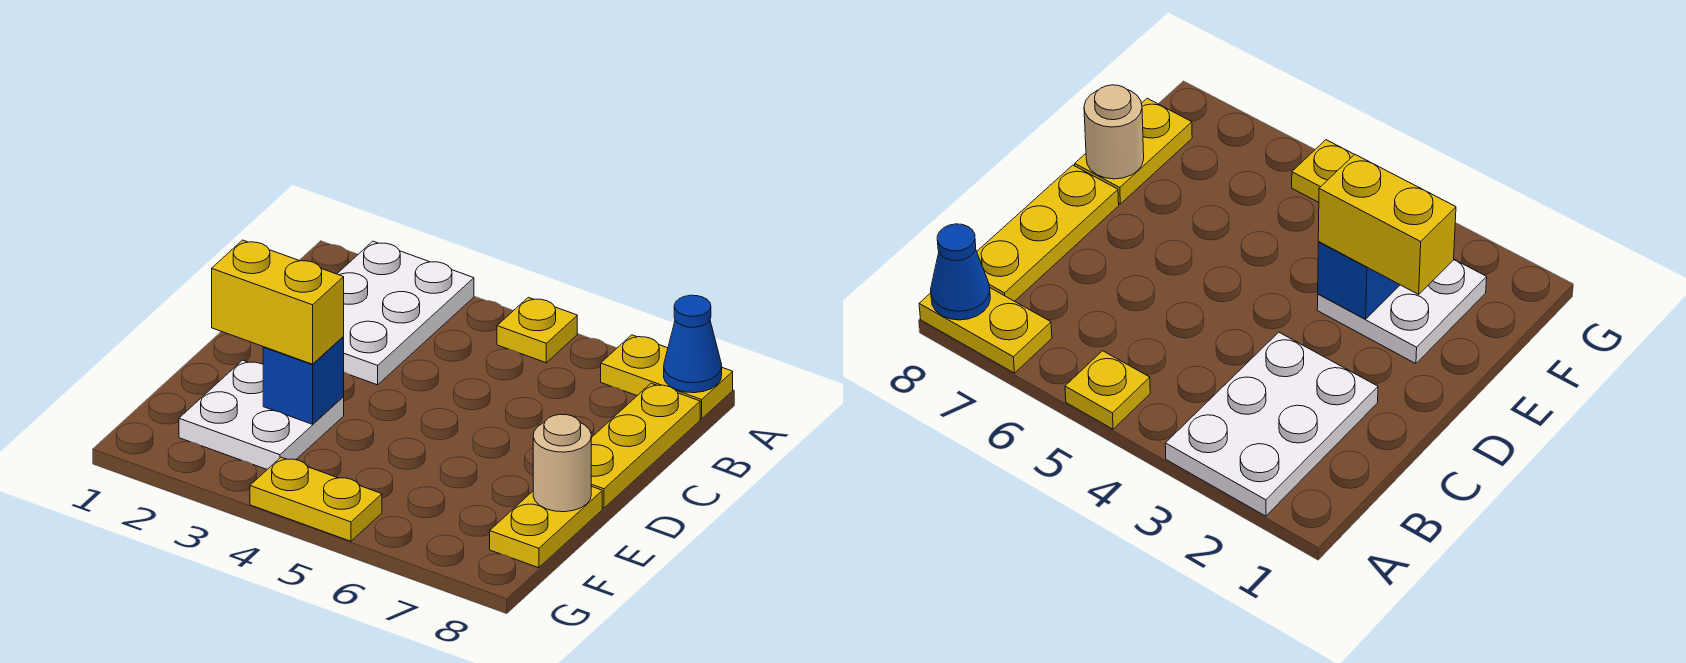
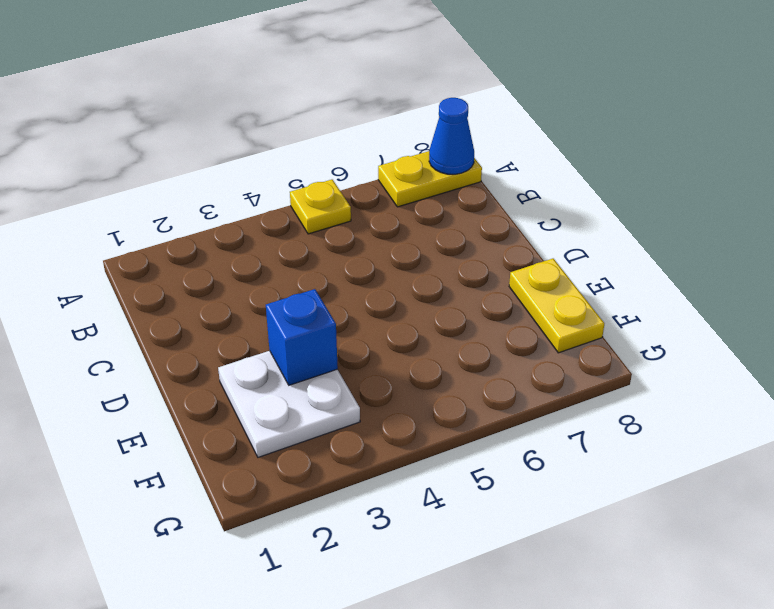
none -> white plate A2:C3 level 1
none -> yellow plate B8:D8 level 1

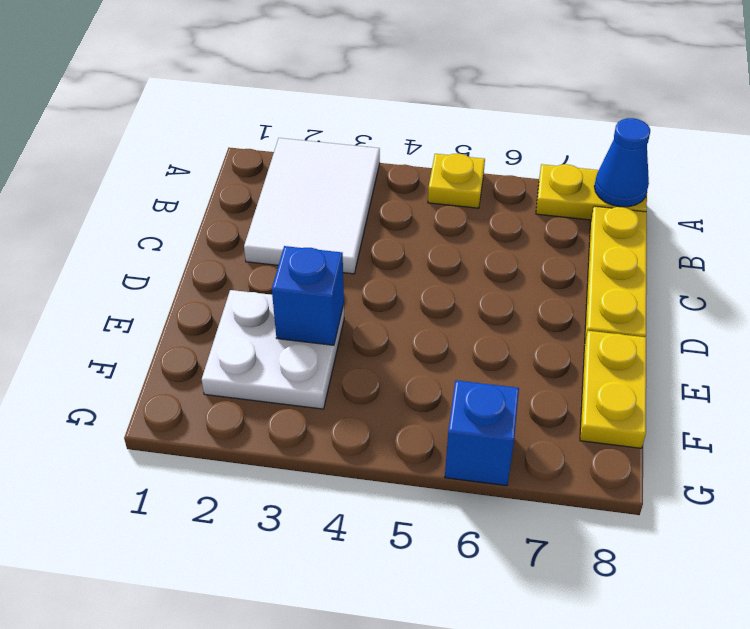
white tile A2:C3 level 1 -> white plate A2:C3 level 1
blue brick G6 level 1 -> none
none -> yellow plate G4:G5 level 1
none -> tan round brick E8 level 2

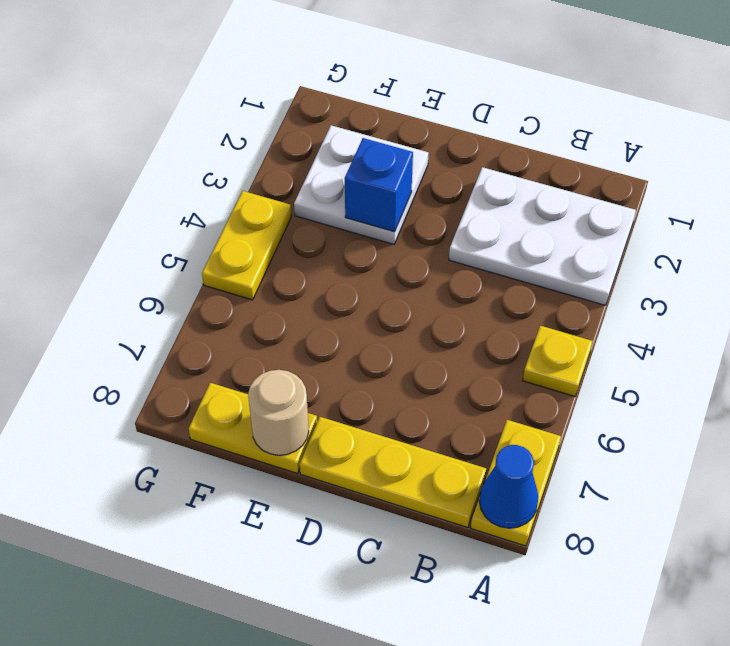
none -> yellow brick E2:E3 level 3

